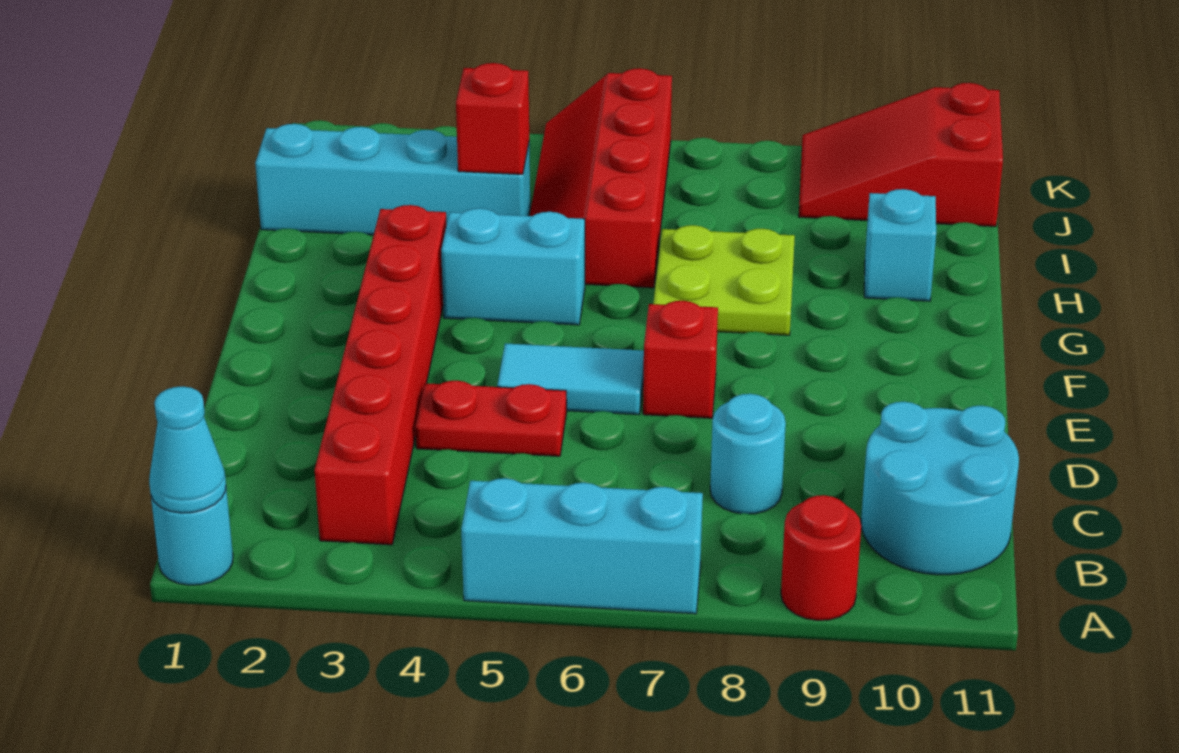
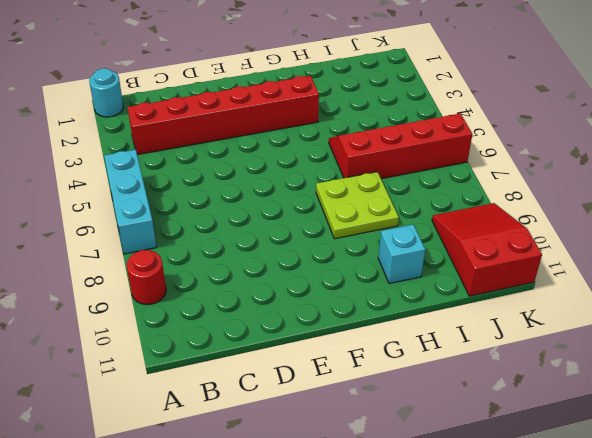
none -> cyan round brick B10:C11 level 1
none -> cyan round brick C8 level 1
none -> red plate D4:D5 level 1

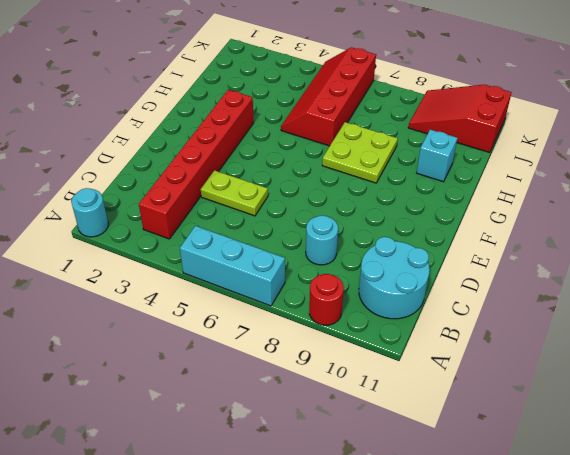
lime plate D4:D5 level 1 -> red plate D4:D5 level 1
none -> cyan tile E5:E6 level 1
none -> red brick E7 level 1
none -> cyan brick G4:G5 level 1

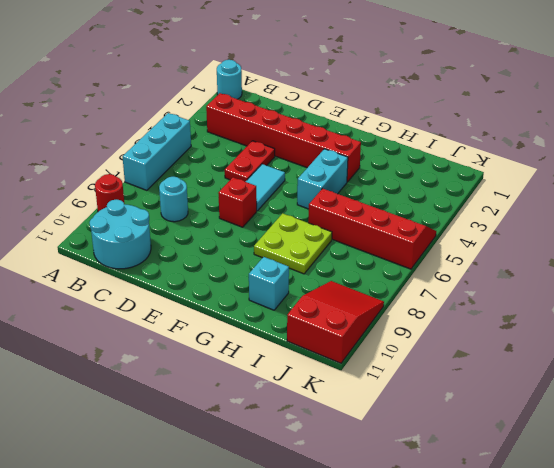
none -> cyan brick I1:I4 level 1
none -> cyan cone A1 level 2
none -> red brick I4 level 2

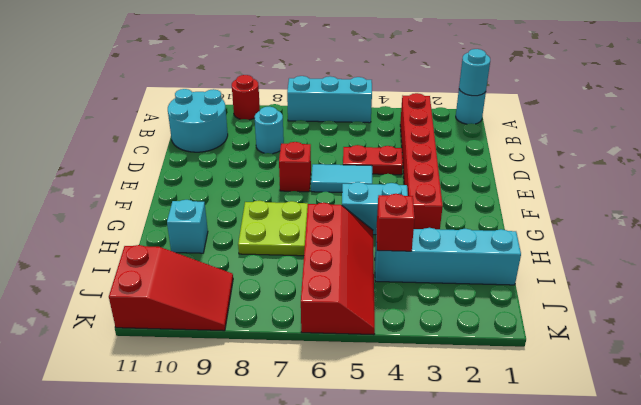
cyan round brick A1 level 2 -> cyan cone A1 level 2

